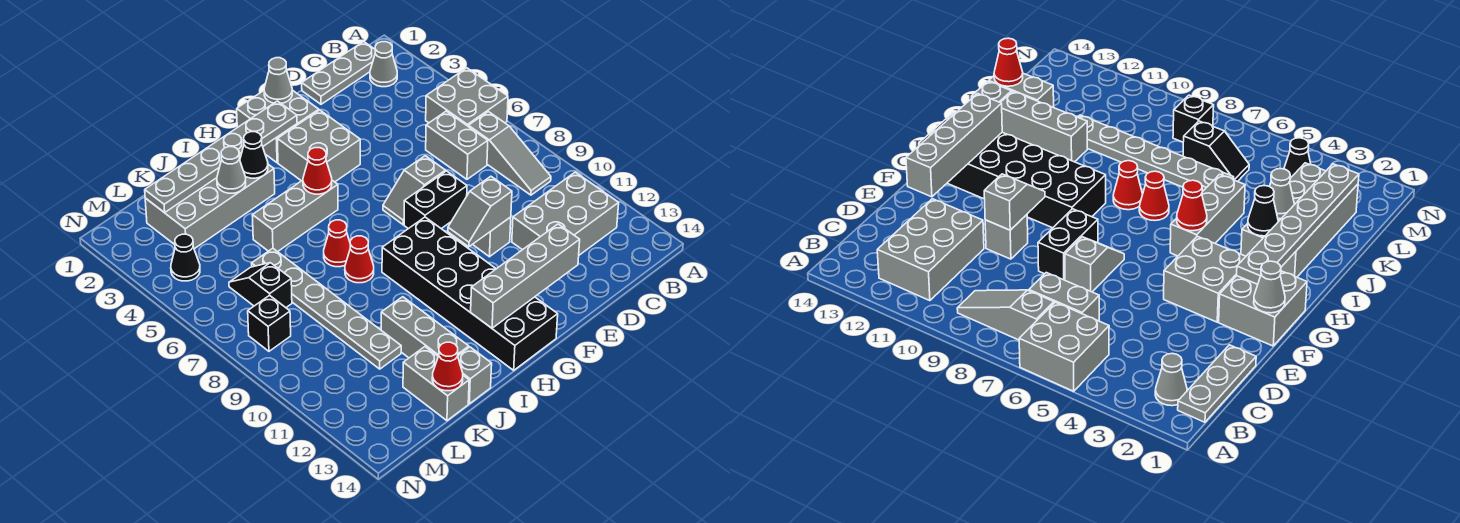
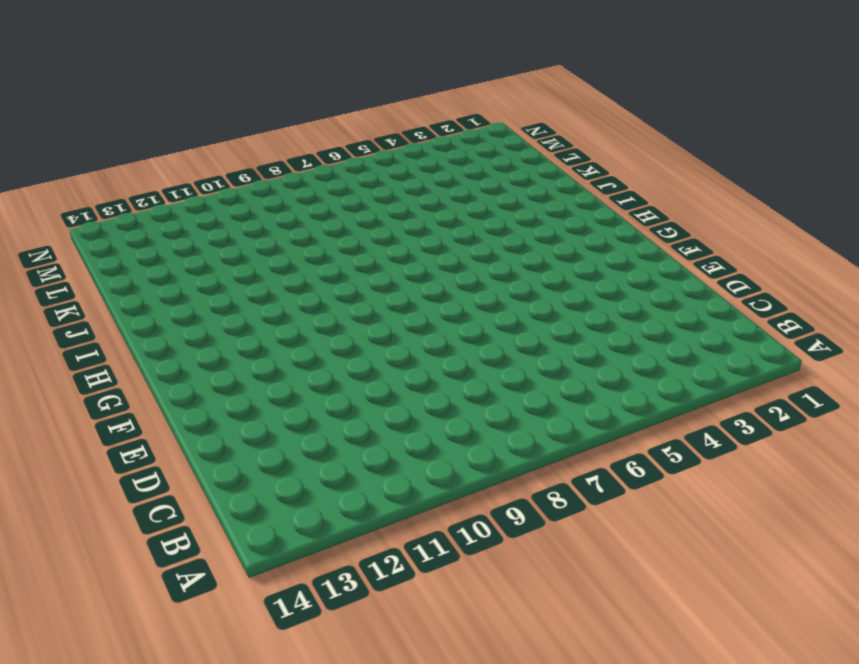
none -> grey brick A5:B6 level 1
none -> grey plate B1:D1 level 1
none -> grey cone B2 level 1
none -> grey slope B7:B9 level 1 top 7

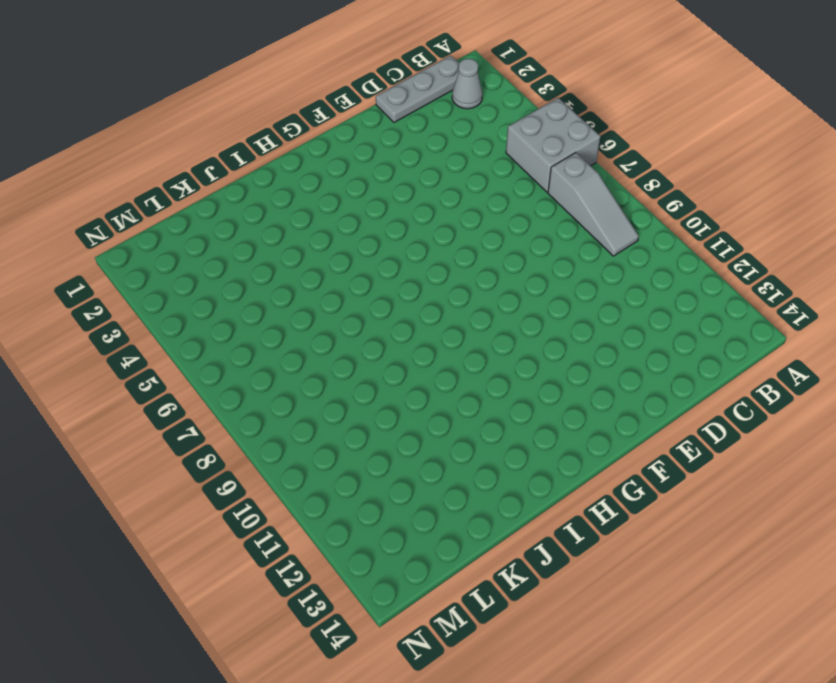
none -> grey brick B11:D12 level 1
none -> grey brick C6:C7 level 1
none -> grey slope E7:F7 level 1 top E
none -> black brick E8:F8 level 1

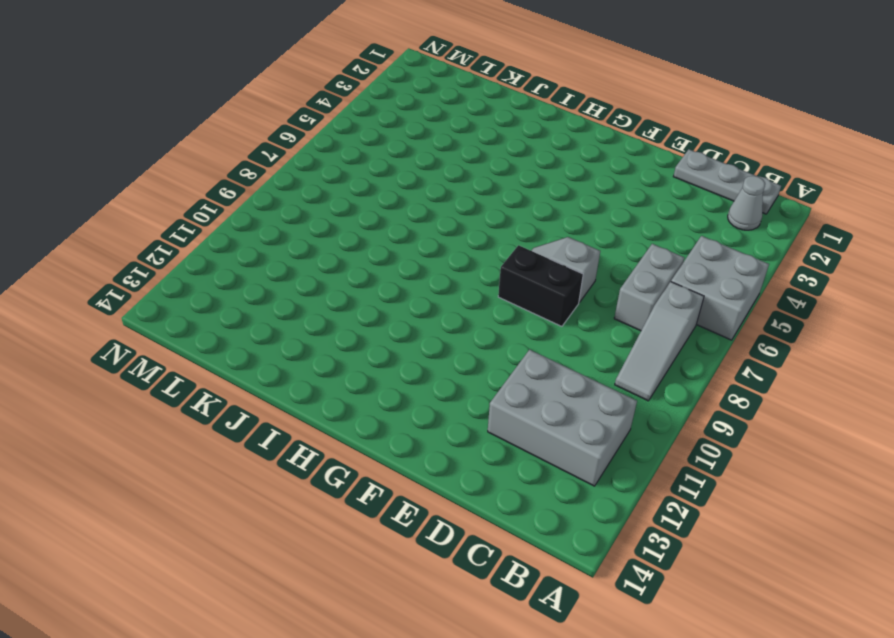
none -> grey brick E10 level 1
none -> grey brick F1:G2 level 1
none -> grey brick F3:G4 level 1
none -> black brick G9:H14 level 1

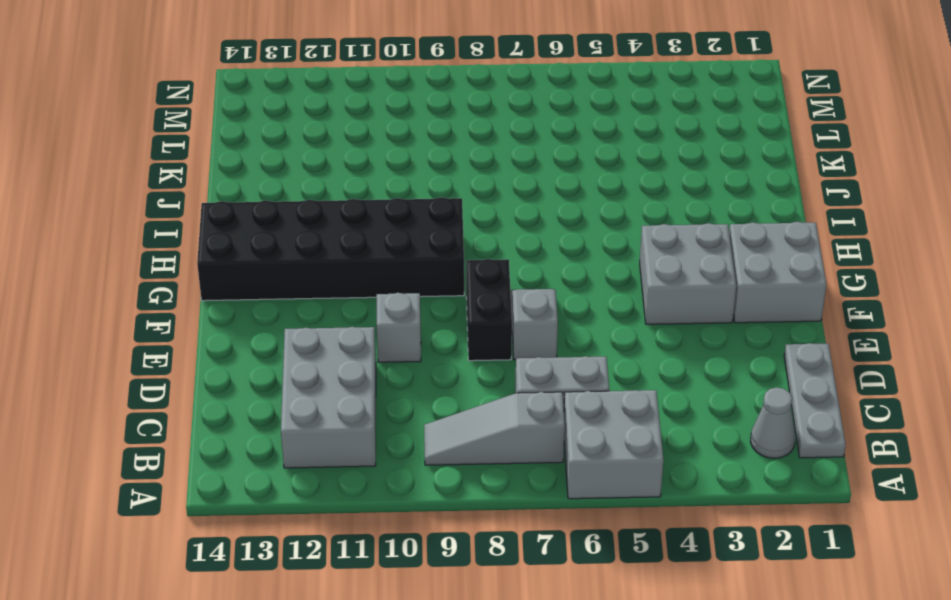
none -> grey brick H5:J5 level 1
none -> grey brick I2:L3 level 1
none -> red cone I7 level 1
none -> red cone I8 level 1

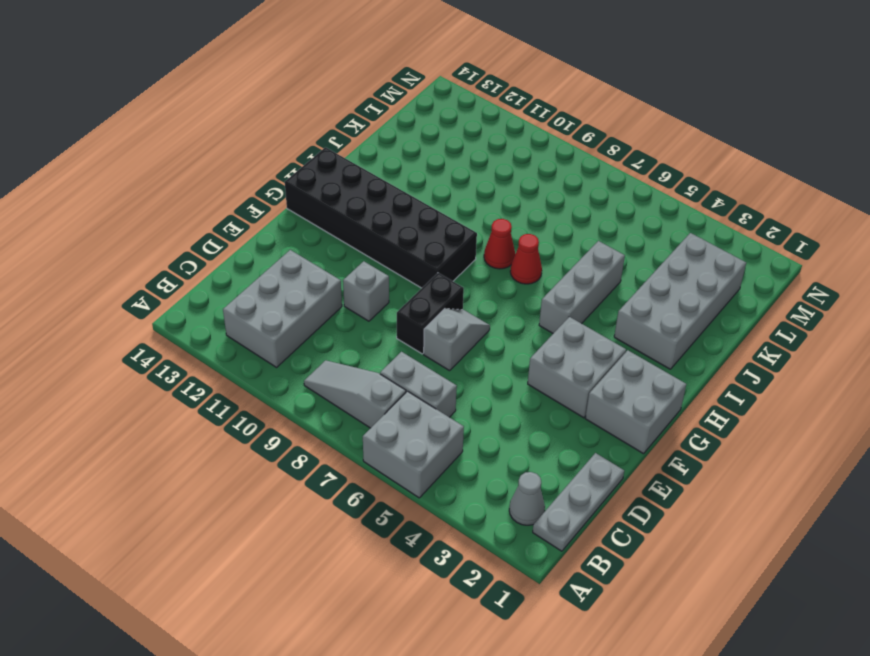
none -> grey brick J11:J13 level 1
none -> grey brick J14 level 1
none -> grey plate K6:K11 level 1
none -> grey brick K13:K14 level 1

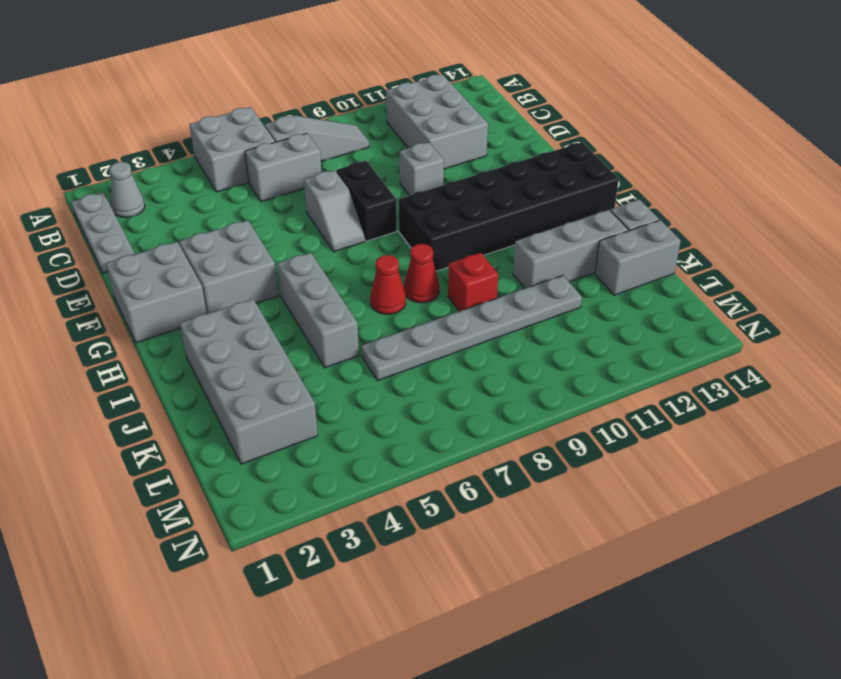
red brick J9 level 1 -> none
none -> black slope L6:L7 level 1 top 7
none -> black cone M4 level 1
none -> black brick M8 level 1
none -> grey slope E10:F10 level 2 top E

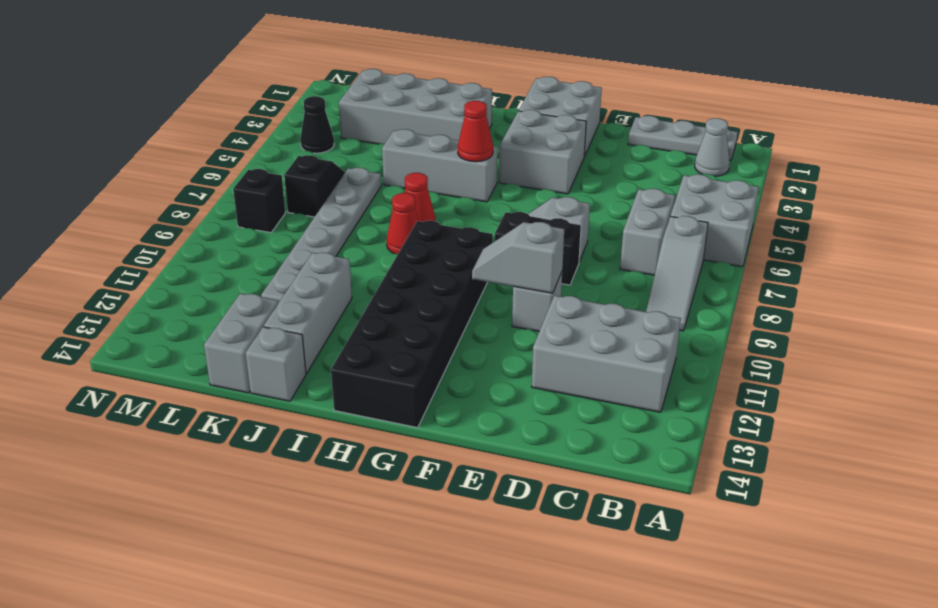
none -> grey brick E13:H13 level 2
none -> grey cone F1 level 2
none -> grey plate G2:L2 level 2
none -> black cone I3 level 2

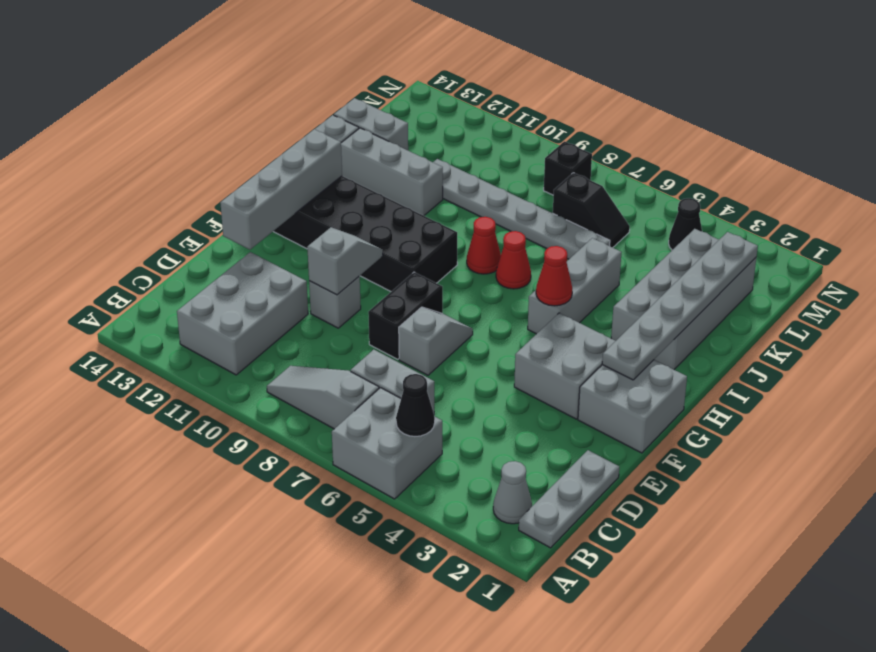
black cone B5 level 2 -> black cone I3 level 2
none -> grey cone F1 level 2
none -> grey cone J3 level 2
none -> red cone K14 level 2

